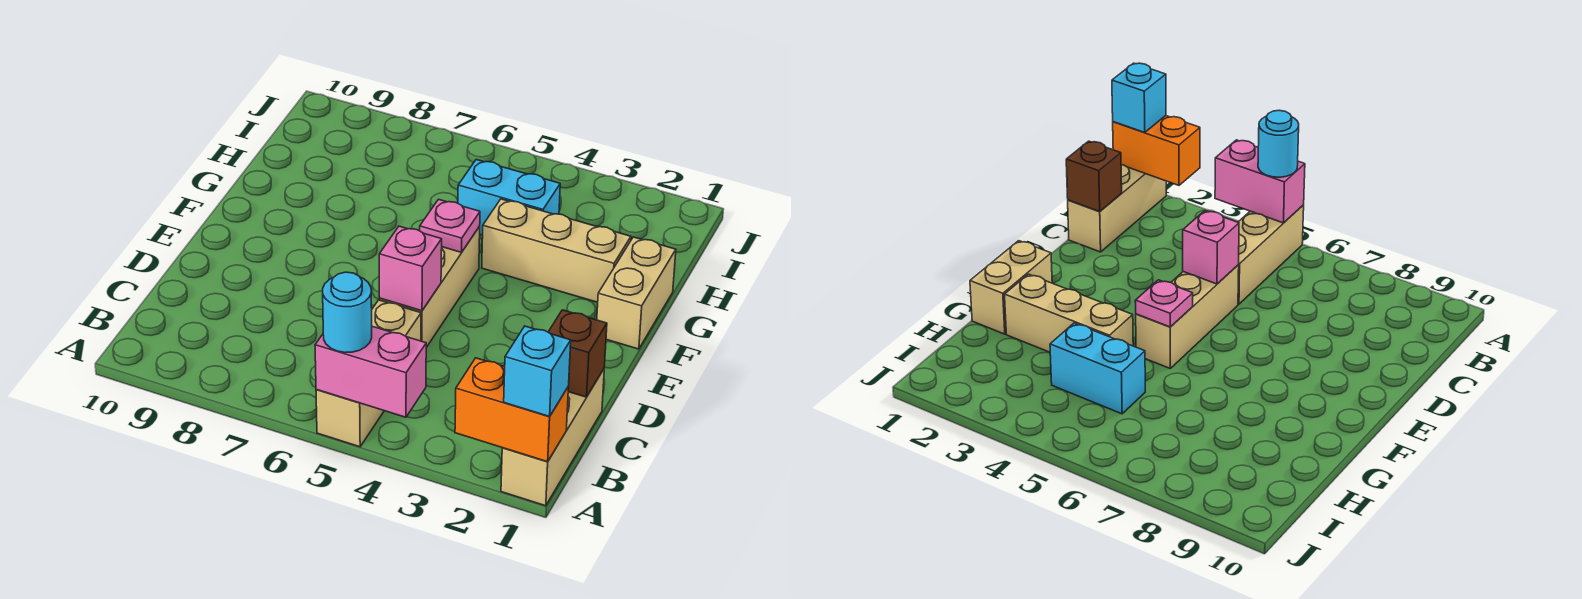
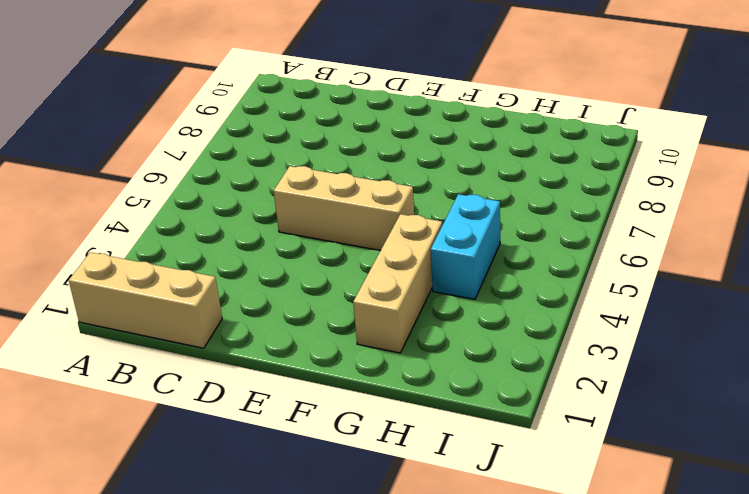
none -> tan brick A5:C5 level 1
none -> tan brick F1:G1 level 1
none -> orange brick A1:A2 level 2

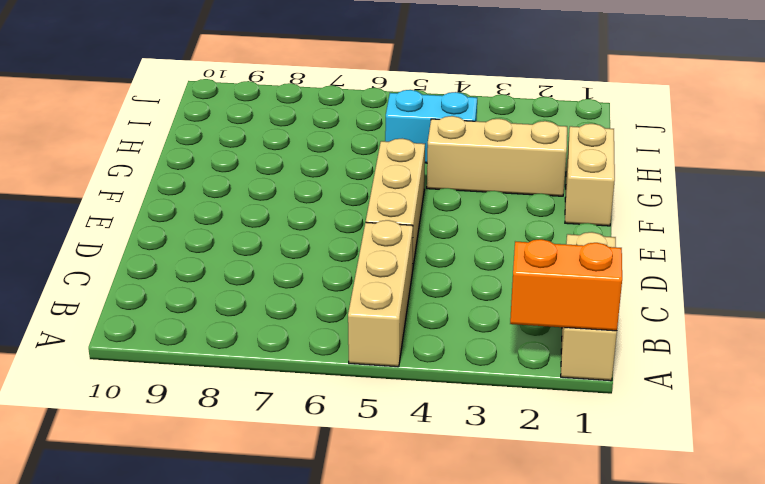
none -> pink brick A4:A5 level 2
none -> brown brick C1 level 2
none -> pink brick D5 level 2

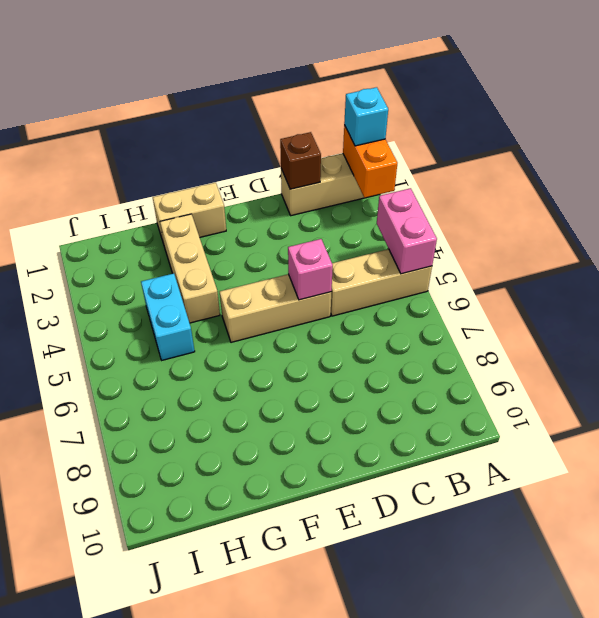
none -> pink plate F5 level 2
none -> cyan round brick A5 level 3

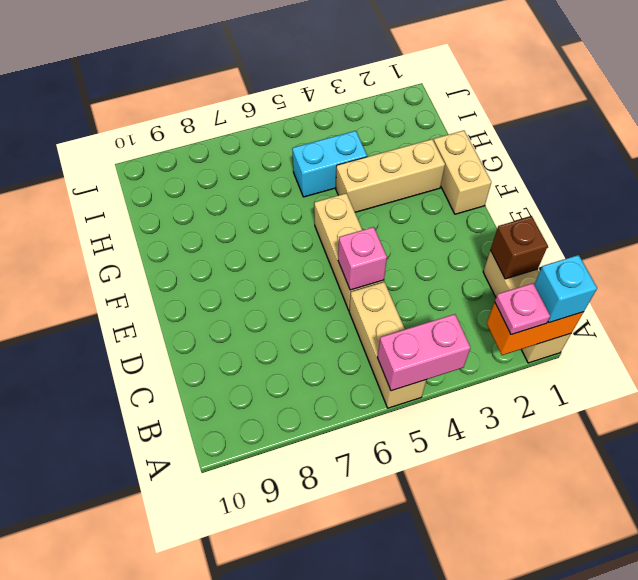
pink plate A2 level 3 -> pink plate F5 level 2
none -> cyan round brick A5 level 3

